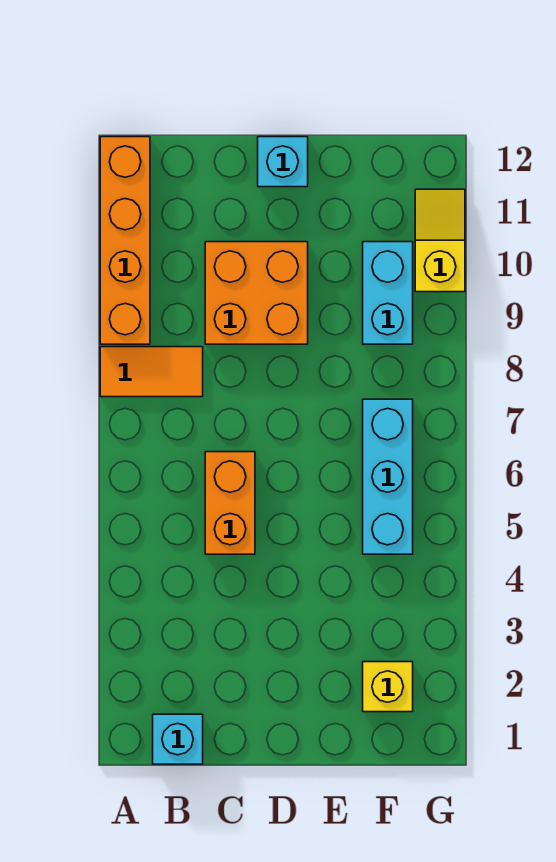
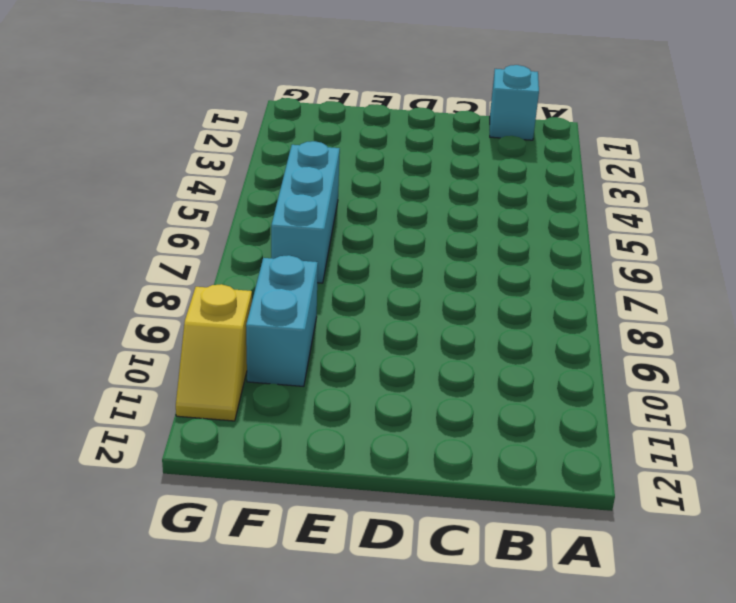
none -> orange tile A8:B8 level 1
none -> orange brick A9:A12 level 1

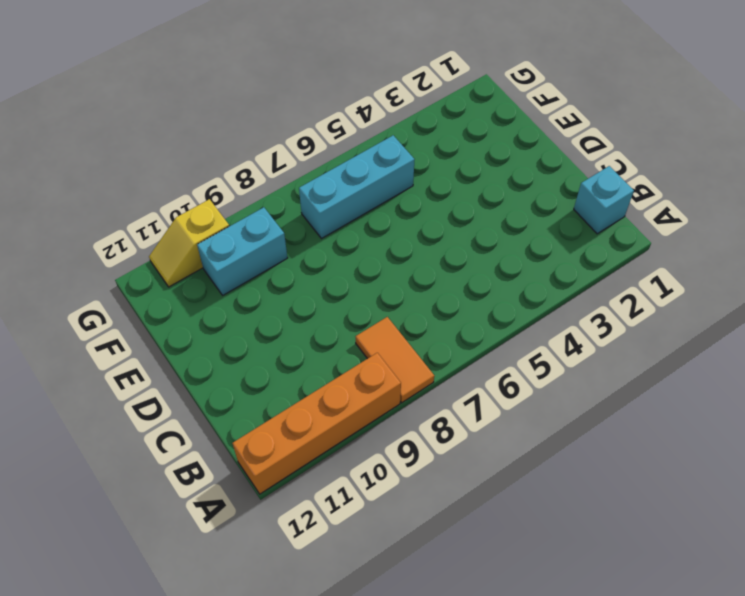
none -> orange brick C5:C6 level 1
none -> orange brick C9:D10 level 1

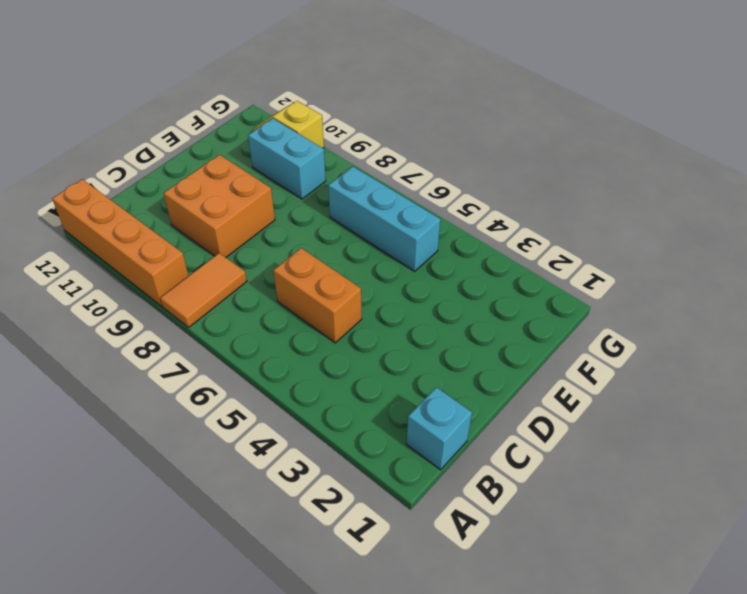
none -> cyan brick D12 level 1
none -> yellow brick F2 level 1

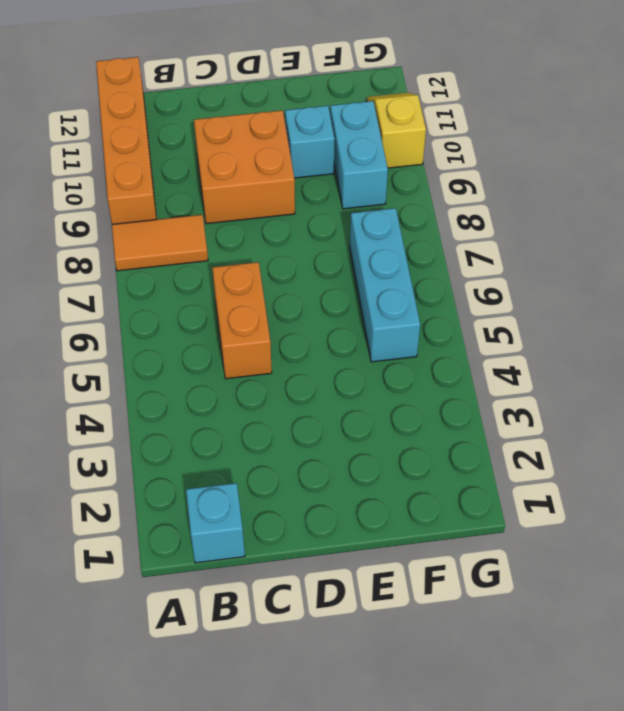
cyan brick E10 level 1 -> cyan brick D12 level 1
none -> yellow brick F2 level 1

